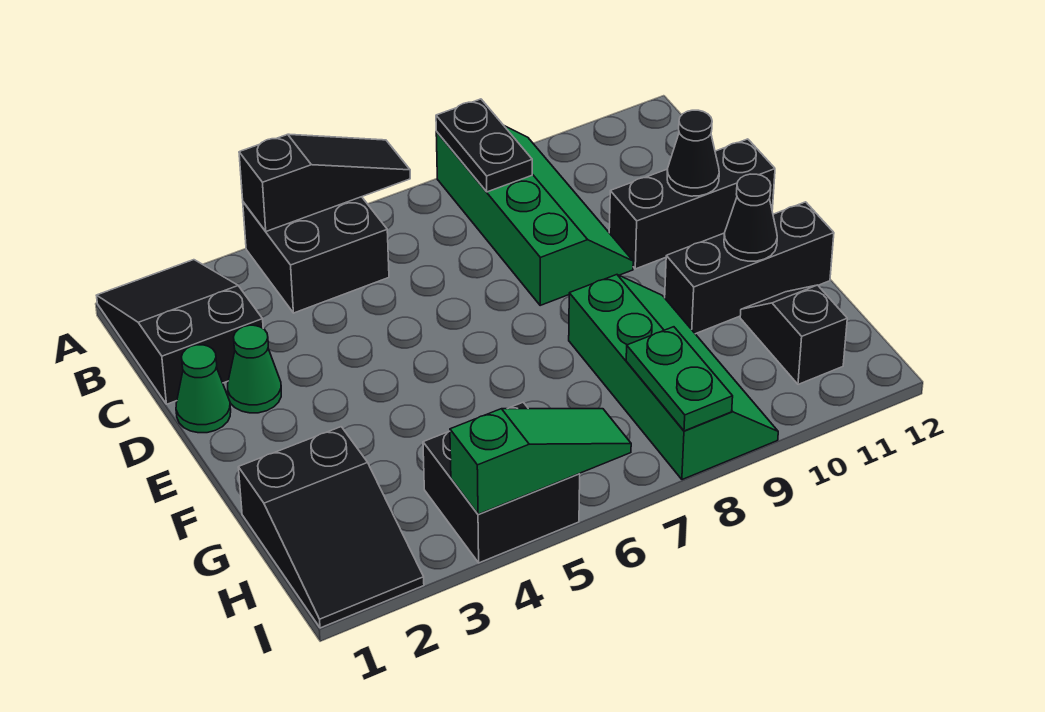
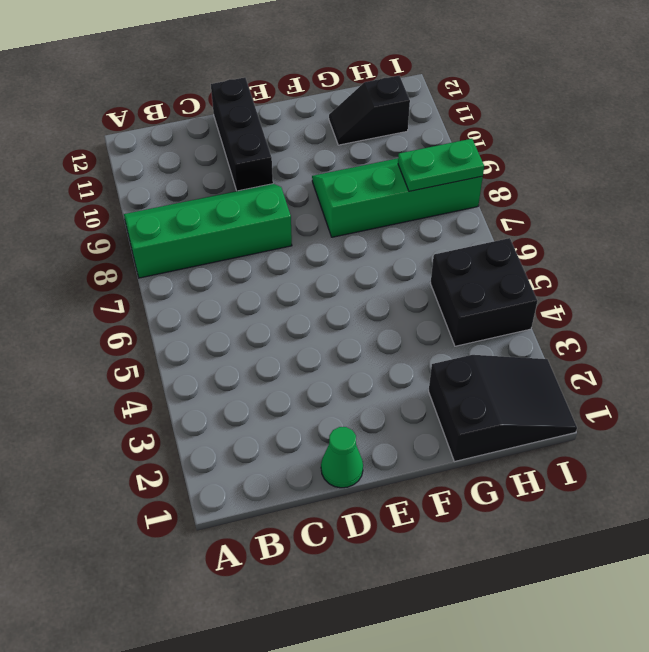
none -> black slope A1:C2 level 1 top C
none -> black brick A4:B5 level 1
none -> green cone D2 level 1

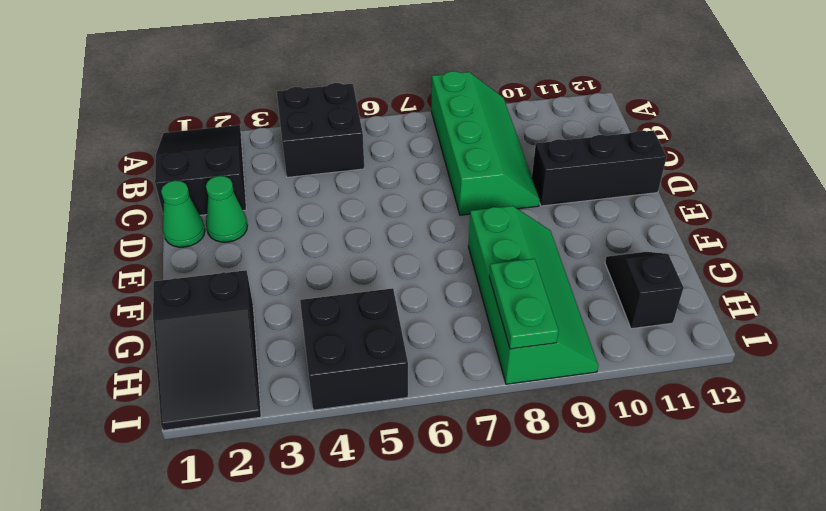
none -> black brick F10:F12 level 1
none -> black slope A4:A6 level 2 top 4
none -> black plate A8:B8 level 2

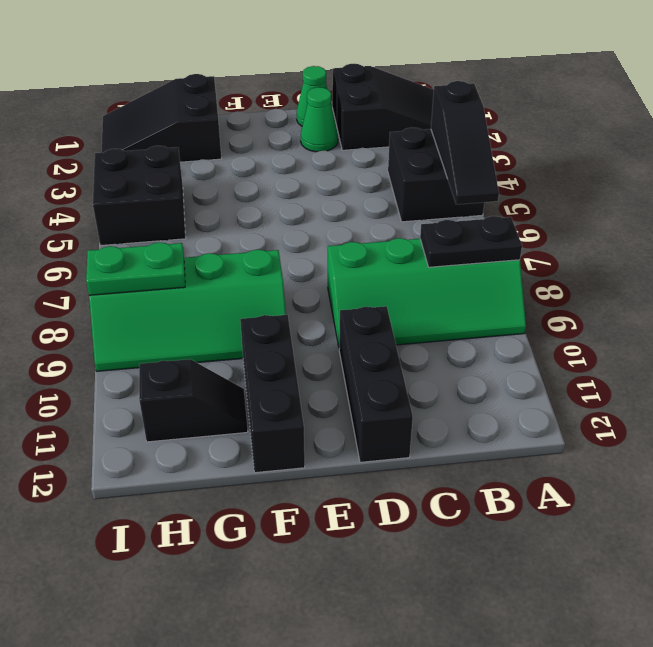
none -> black cone D11 level 2
none -> black cone F11 level 2
none -> green slope I4:I6 level 2 top 4

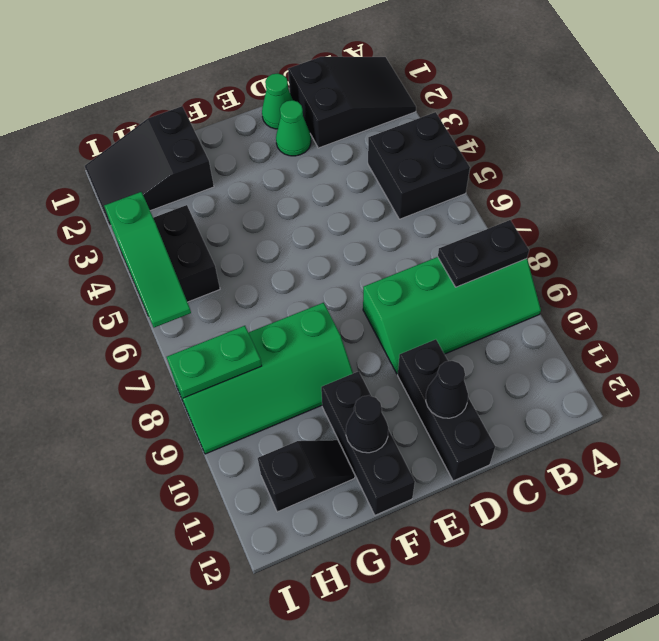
none -> black slope A4:A6 level 2 top 4

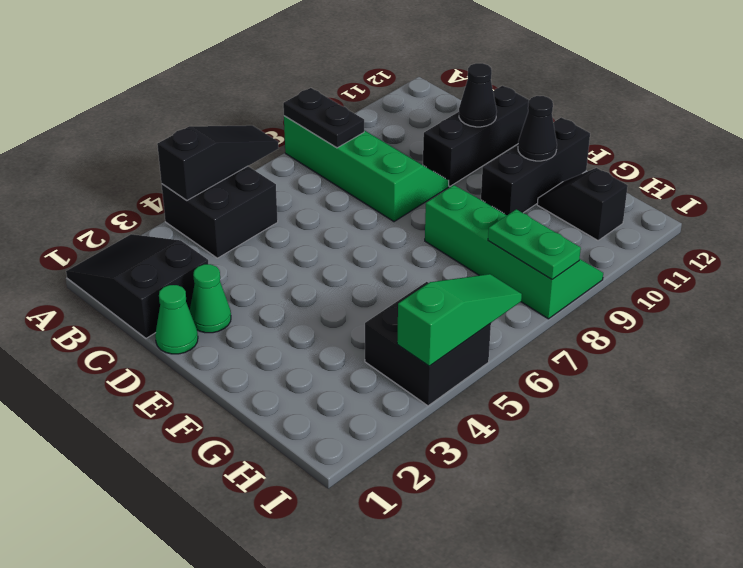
none -> black slope G1:I2 level 1 top G

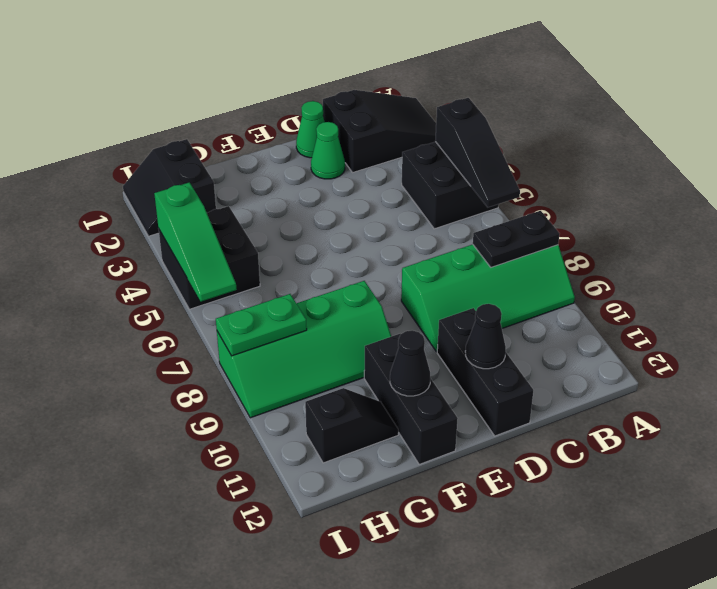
black slope H1:I2 level 1 top H -> black slope G1:I2 level 1 top G

